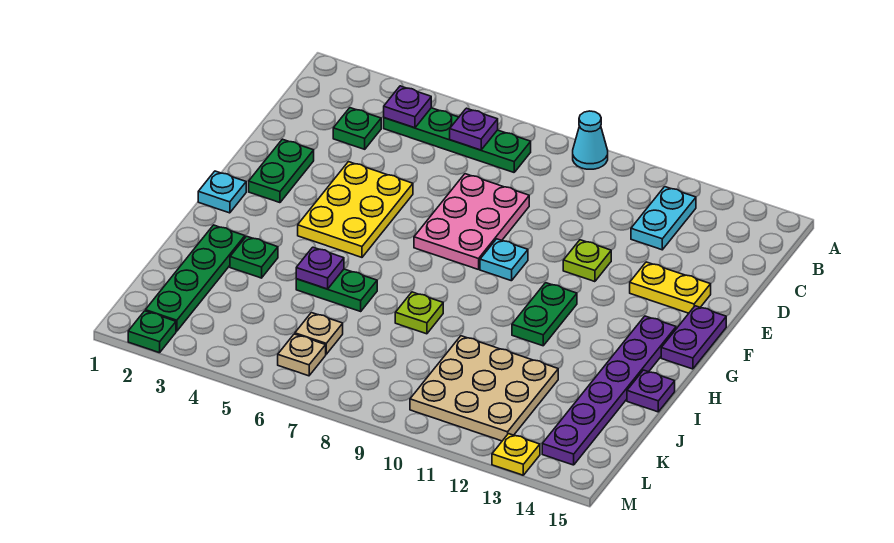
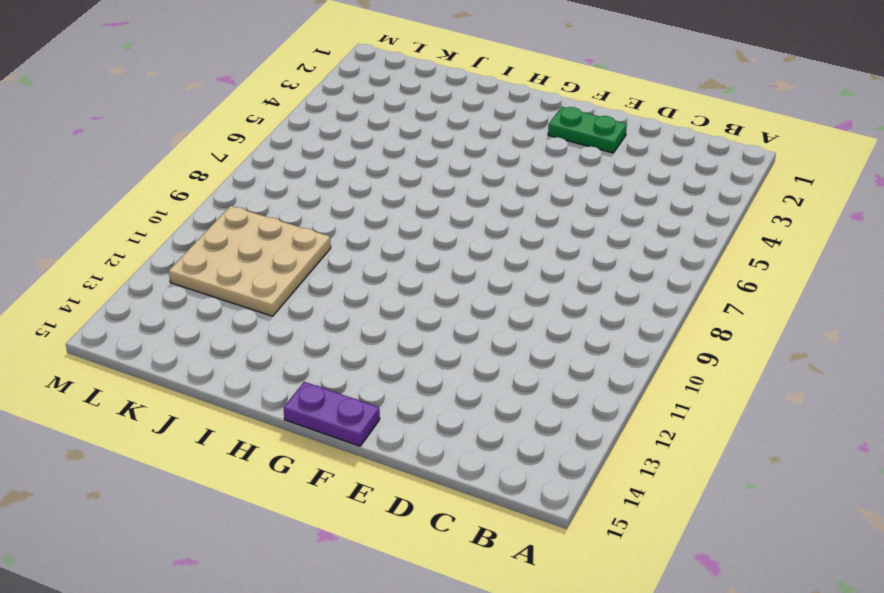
none -> cyan cone A9 level 1
none -> green plate B4:B7 level 1
none -> cyan plate B12:C12 level 1

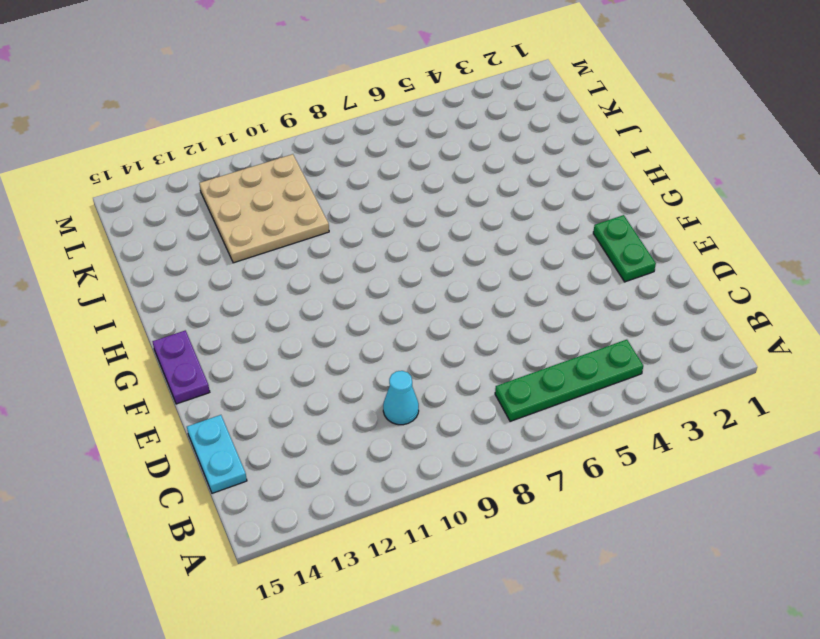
cyan cone C10 level 1 -> cyan cone A9 level 1
cyan plate C15:D15 level 1 -> cyan plate B12:C12 level 1
none -> green plate C3 level 1
none -> pink plate D7:F8 level 1
none -> yellow plate E4:G5 level 1

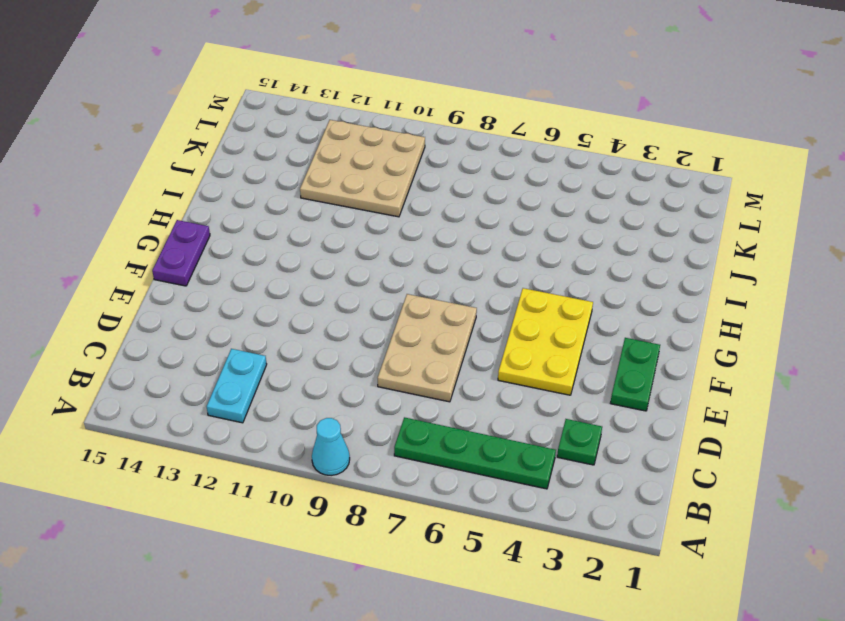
tan plate D7:F8 level 1 -> pink plate D7:F8 level 1
none -> lime plate E11 level 1
none -> yellow plate E13:E14 level 1
none -> cyan plate F9 level 1

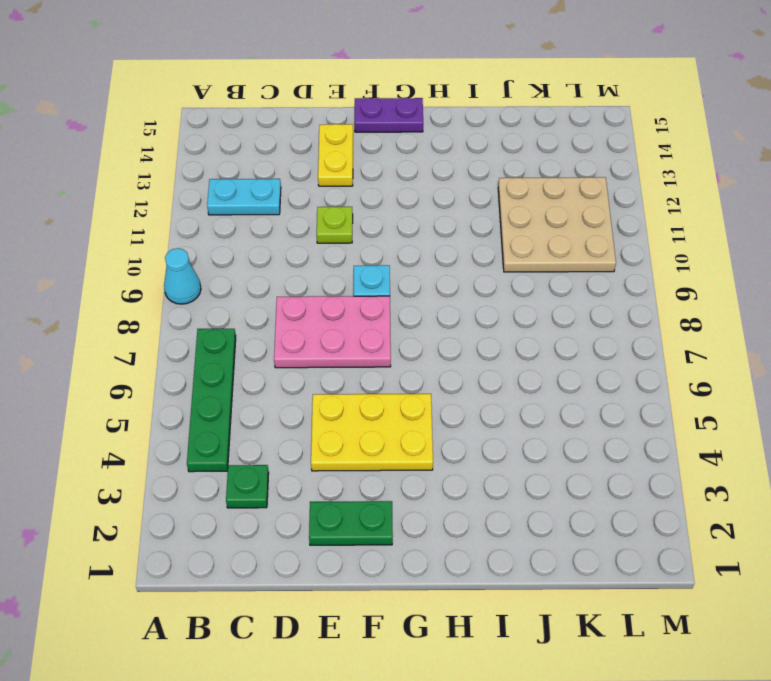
none -> cyan plate G1 level 1
none -> green plate G11:H11 level 1
none -> purple plate G14:L14 level 1

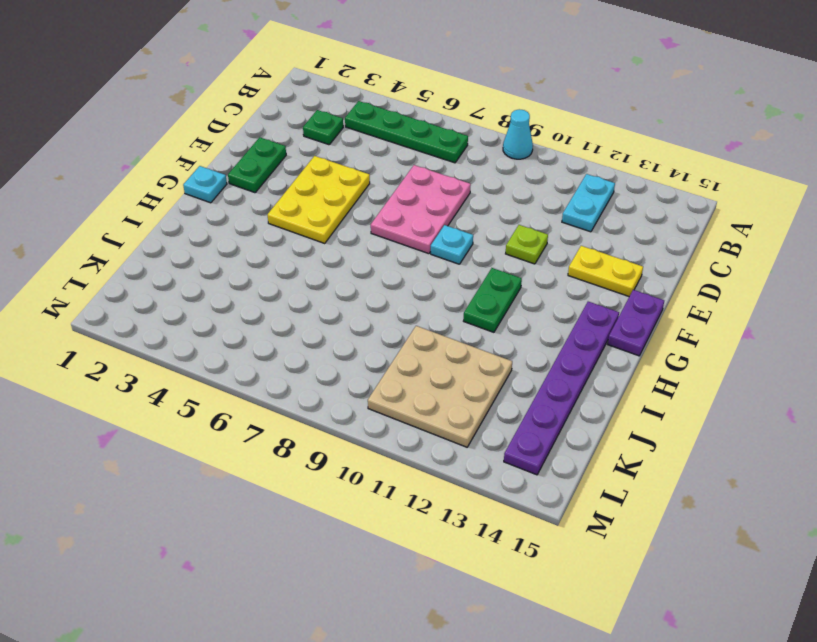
none -> green plate I2:L2 level 1
none -> green plate I3 level 1
none -> green plate I5:I6 level 1

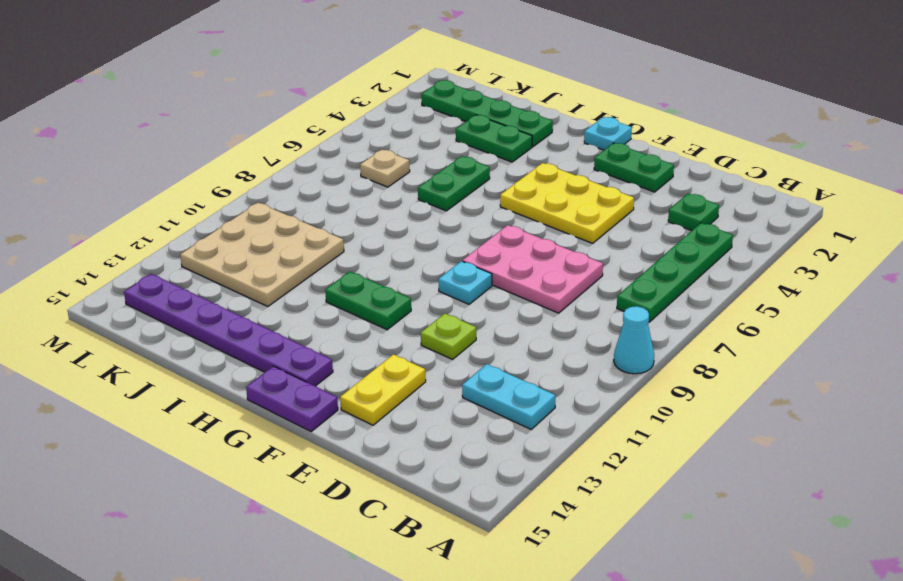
green plate I3:J3 level 1 -> green plate I3 level 1
none -> lime plate I8 level 1
none -> purple plate I15 level 1
none -> tan plate L6 level 1

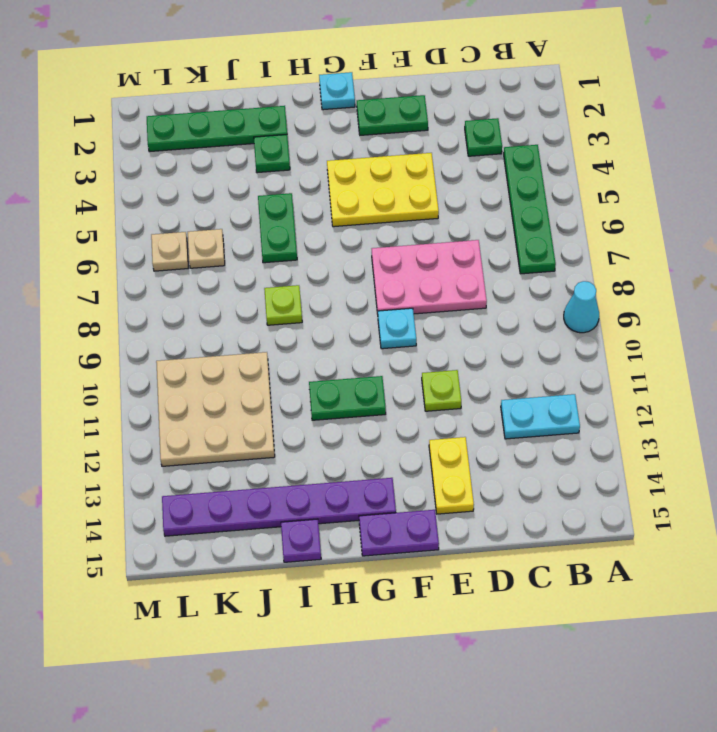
none -> green plate M2 level 1
none -> yellow plate M13 level 1
none -> purple plate B4 level 2

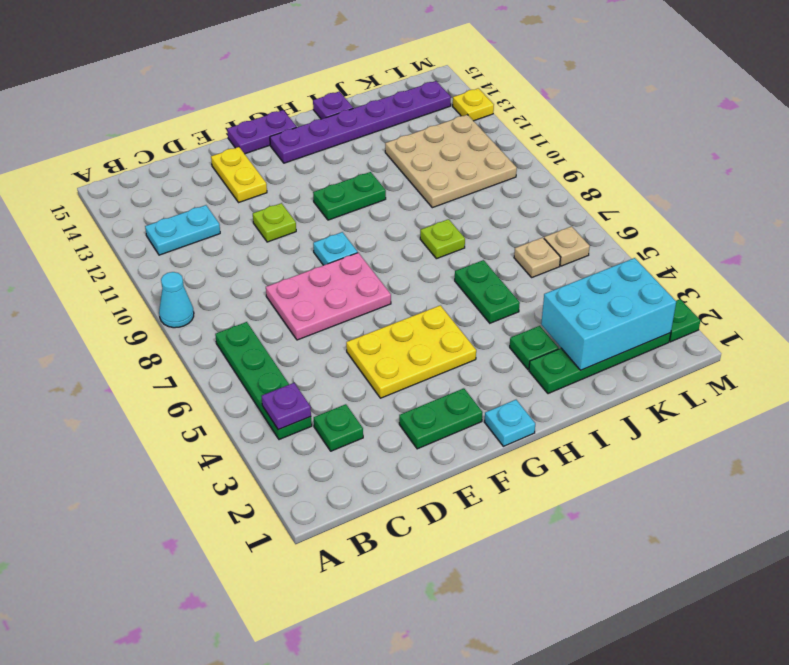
cyan brick J2:L3 level 2 -> none
none -> purple plate B6 level 2
none -> purple plate I5 level 2

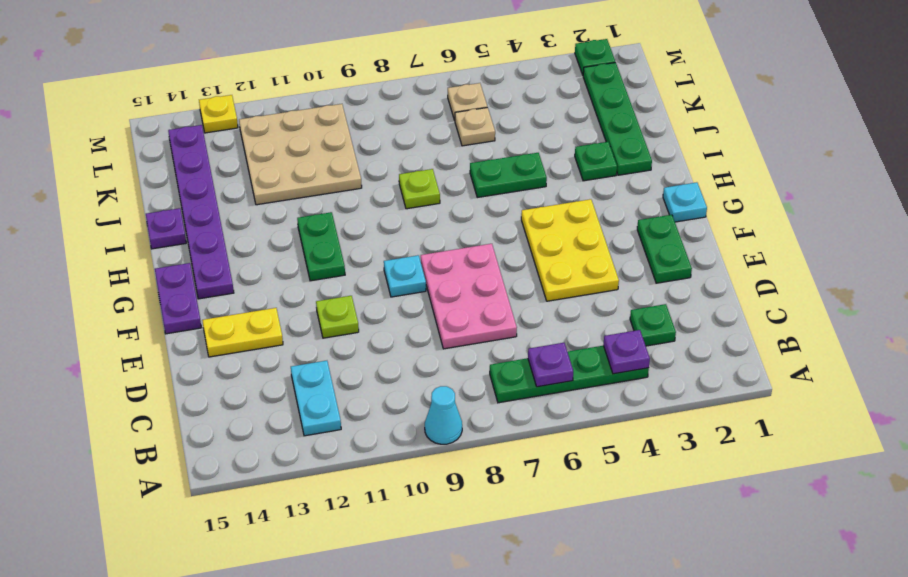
none -> purple plate I5 level 2

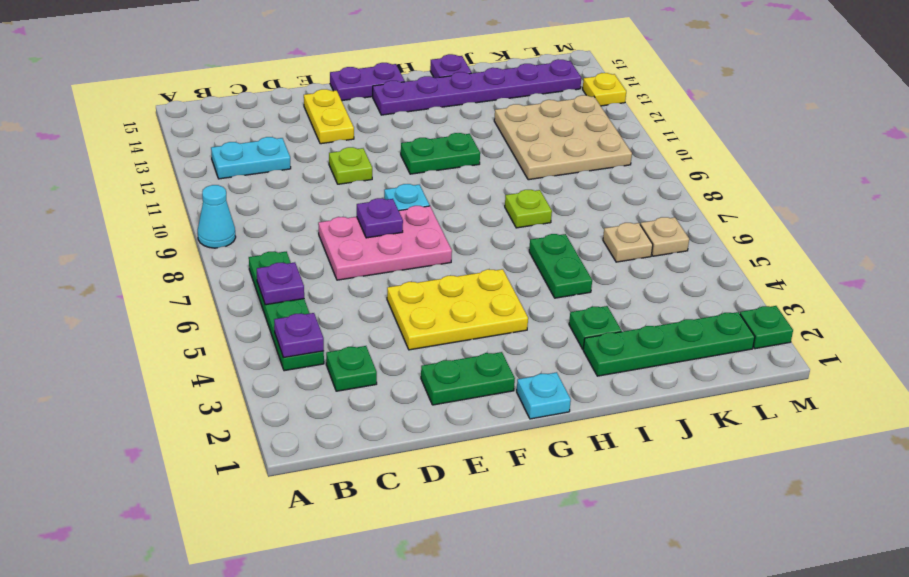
purple plate E8 level 2 -> purple plate I5 level 2

